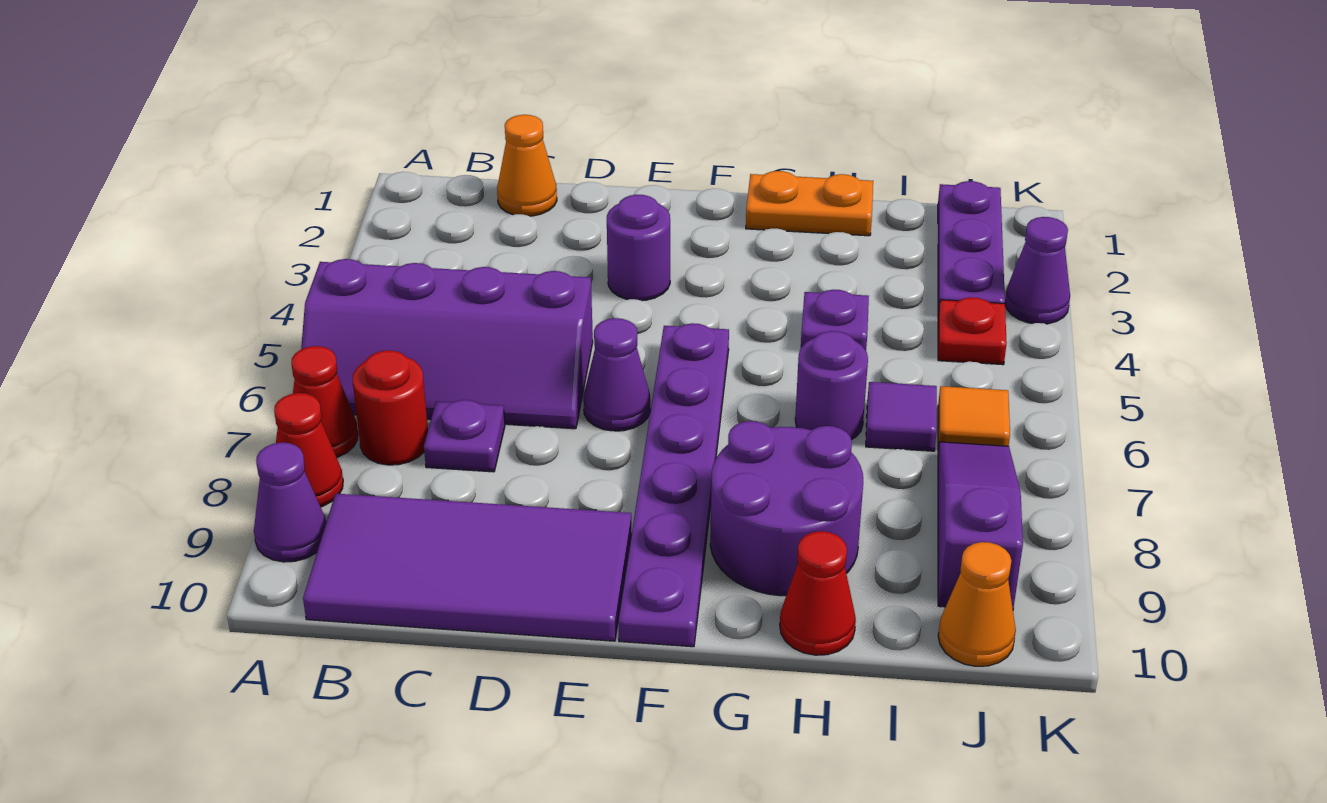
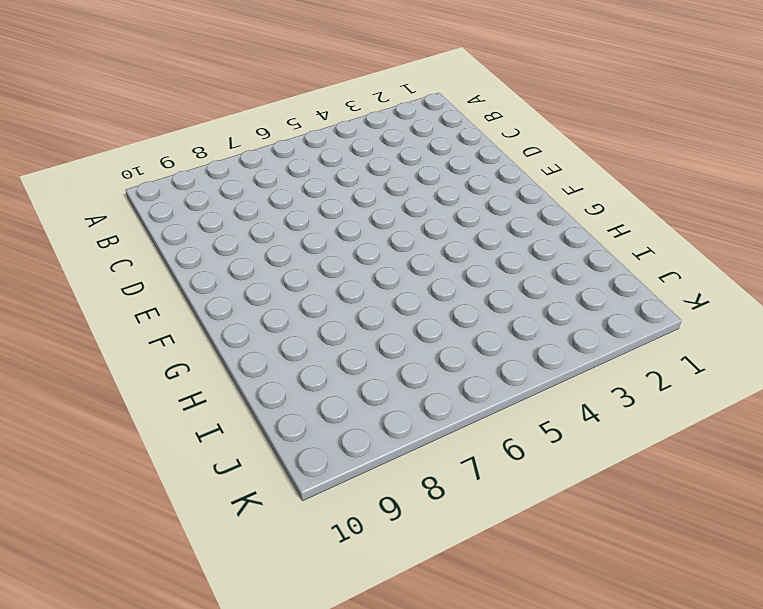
none -> purple slope A5:D6 level 1 top 5
none -> red cone A7 level 1
none -> red cone A8 level 1

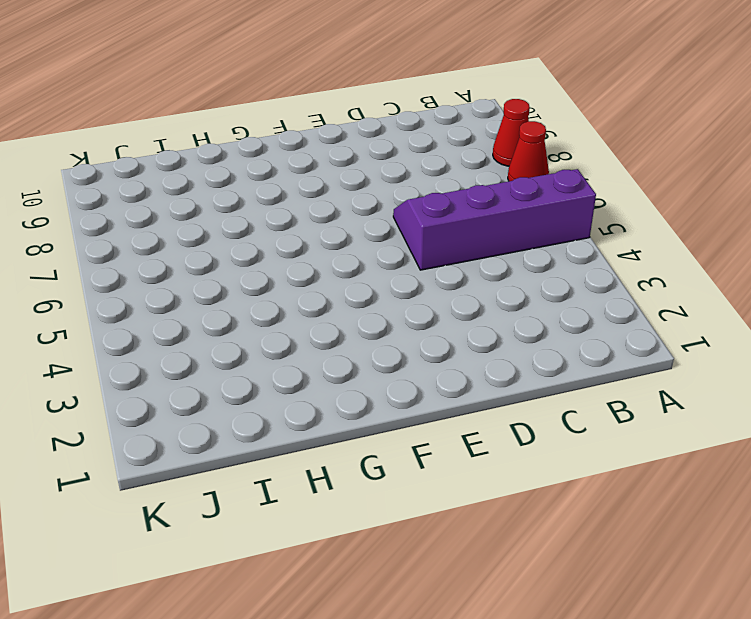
none -> purple cone A9 level 1
none -> red round brick B7 level 1
none -> purple tile B9:E10 level 1

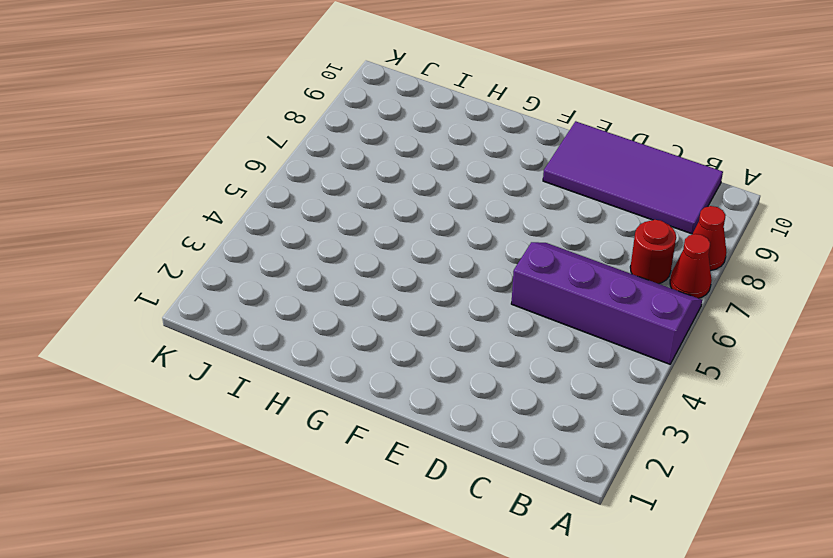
none -> purple cone A9 level 1
none -> orange cone C1 level 1
none -> purple plate C7 level 1

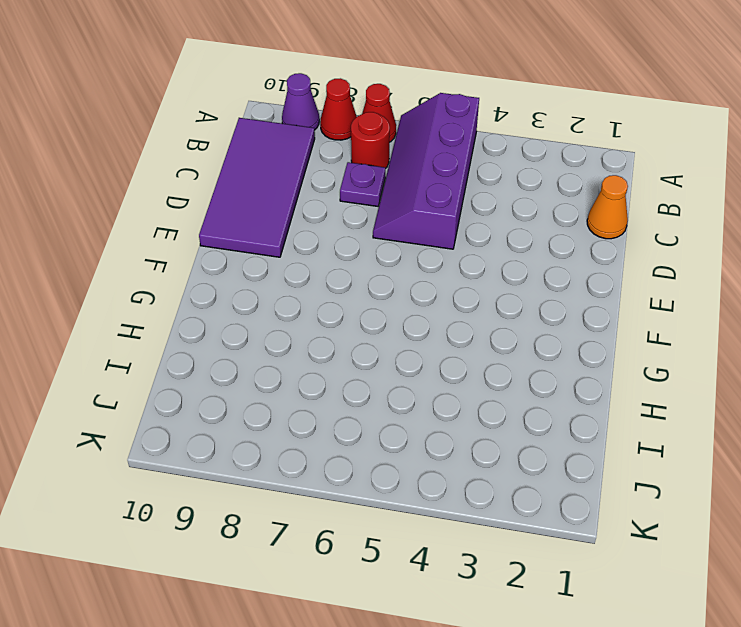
none -> purple round brick E3 level 1
none -> purple cone E6 level 1
none -> purple plate F5:F10 level 1

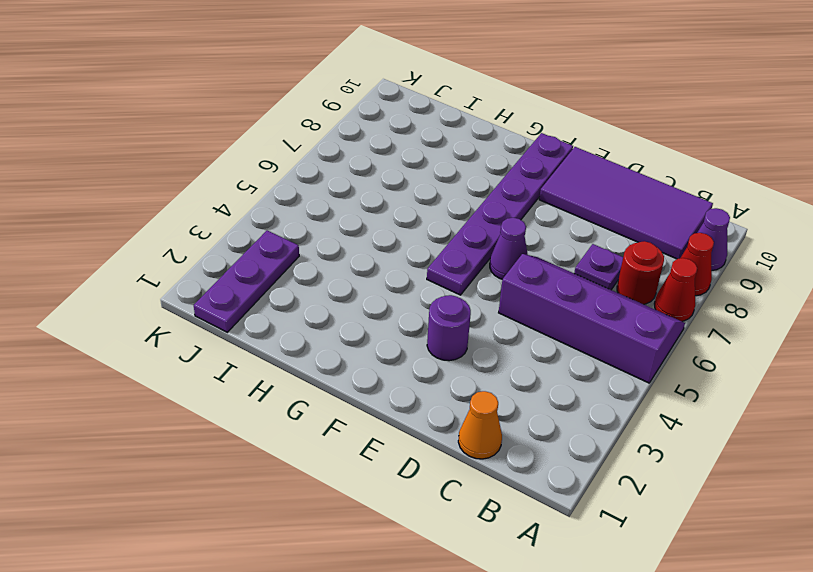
none -> orange plate G1:H1 level 1
none -> purple round brick G8:H9 level 1
none -> purple plate H4 level 1

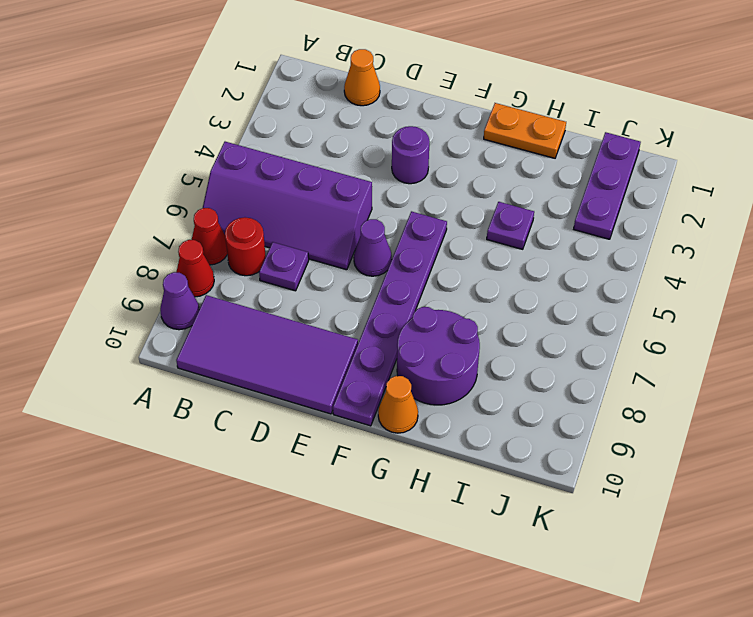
orange cone G10 level 1 -> orange cone J10 level 1
none -> purple round brick H6 level 1
none -> red cone H10 level 1
none -> purple tile I6 level 1

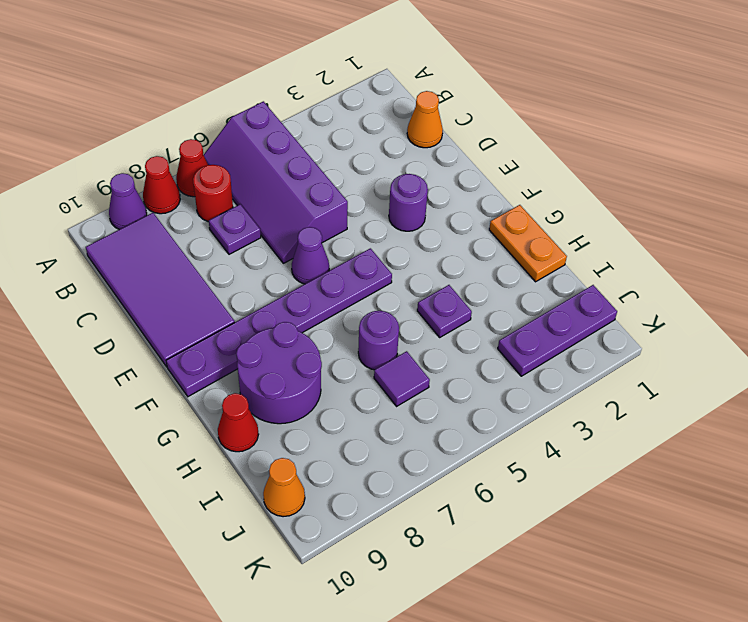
none -> red plate J4 level 1
none -> orange tile J6 level 1
none -> purple slope J7:J9 level 1 top 9

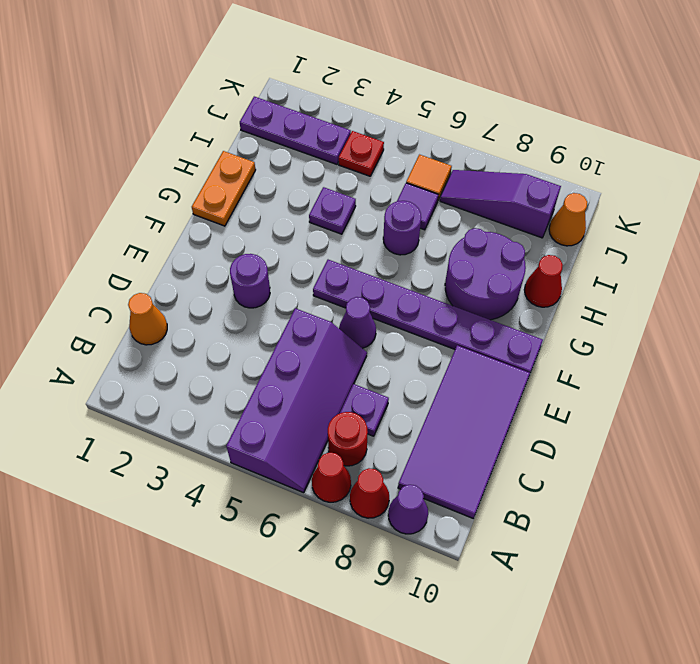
none -> purple cone K3 level 1

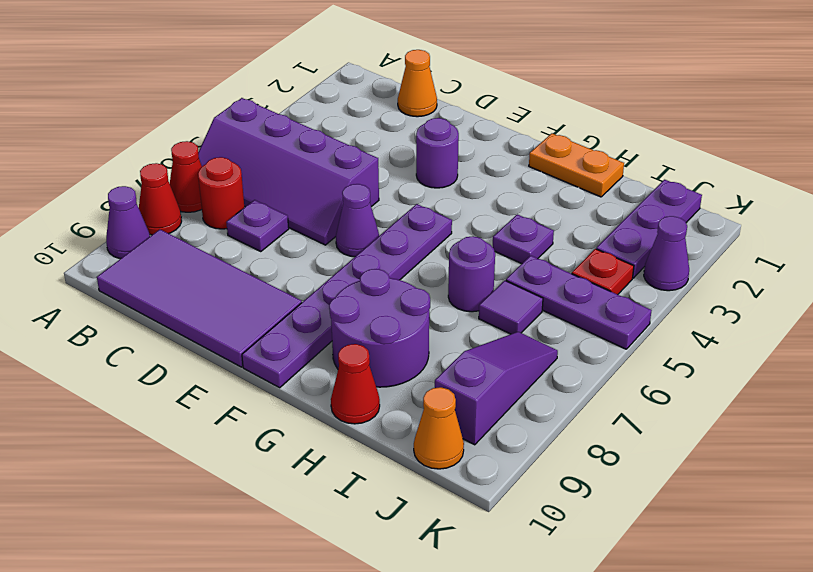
purple plate I5:K5 level 1 -> none
none -> orange tile J6 level 1

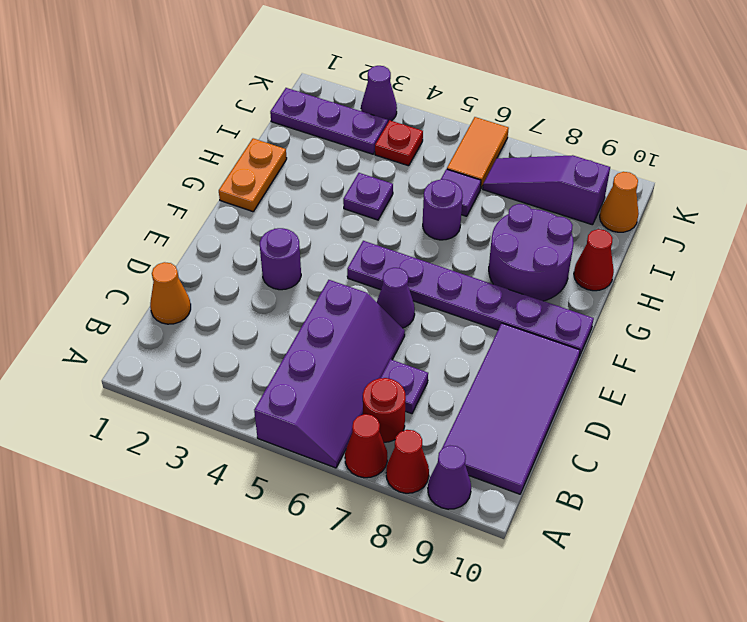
orange tile J6:K6 level 1 -> orange tile J6 level 1

